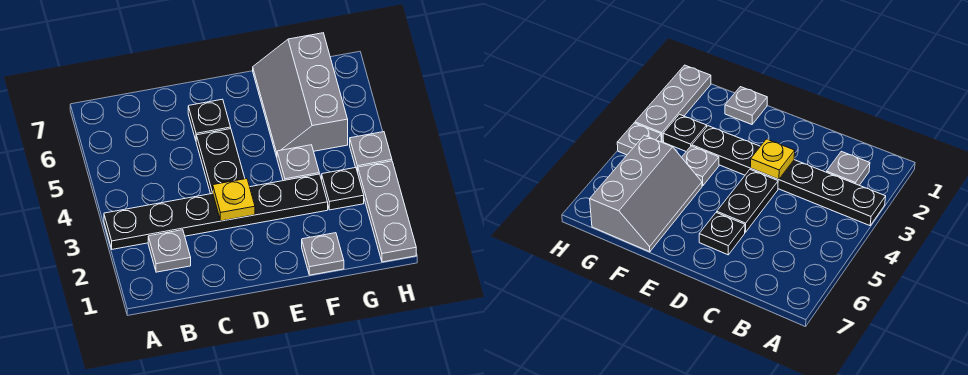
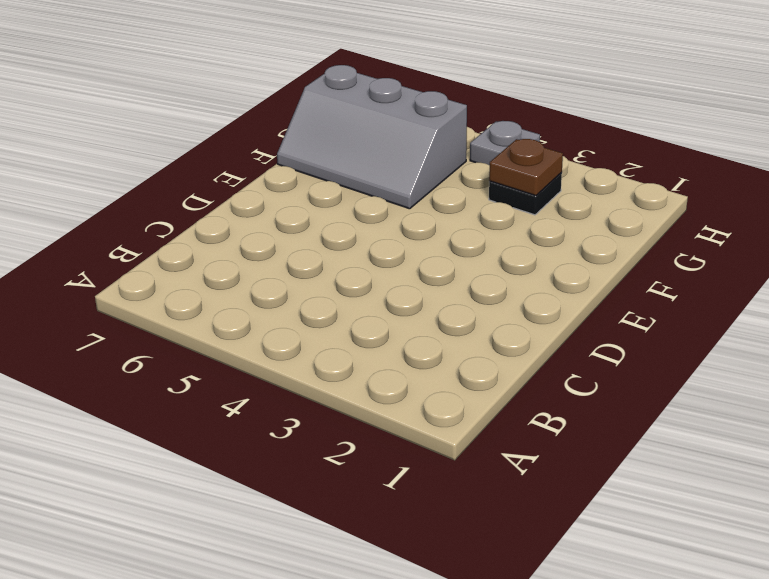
brown plate G3 level 2 -> none
none -> black plate A3:F3 level 1
none -> grey plate B2 level 1

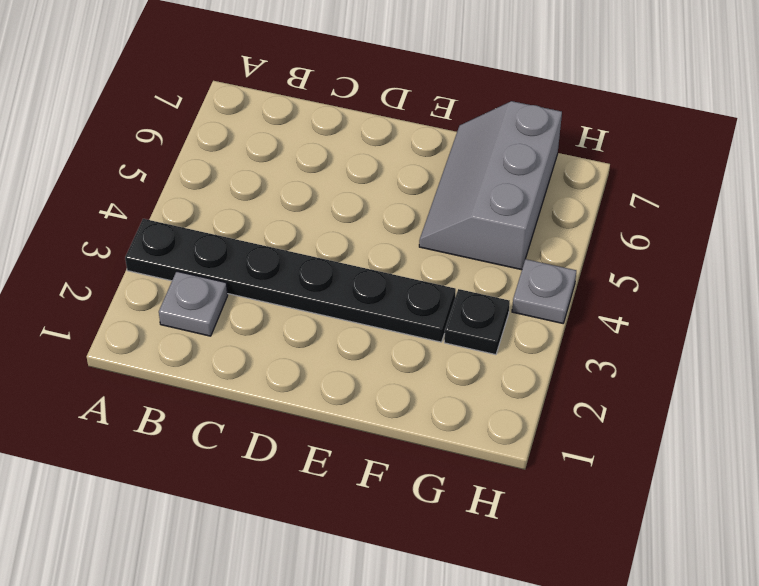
none -> black plate D4:D5 level 1
none -> black plate D6 level 1

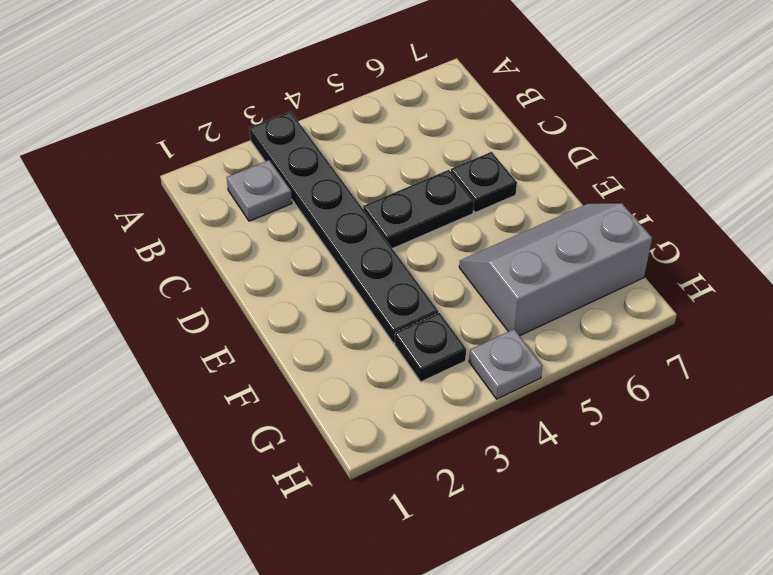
none -> grey plate F1 level 1
none -> grey plate F4 level 1

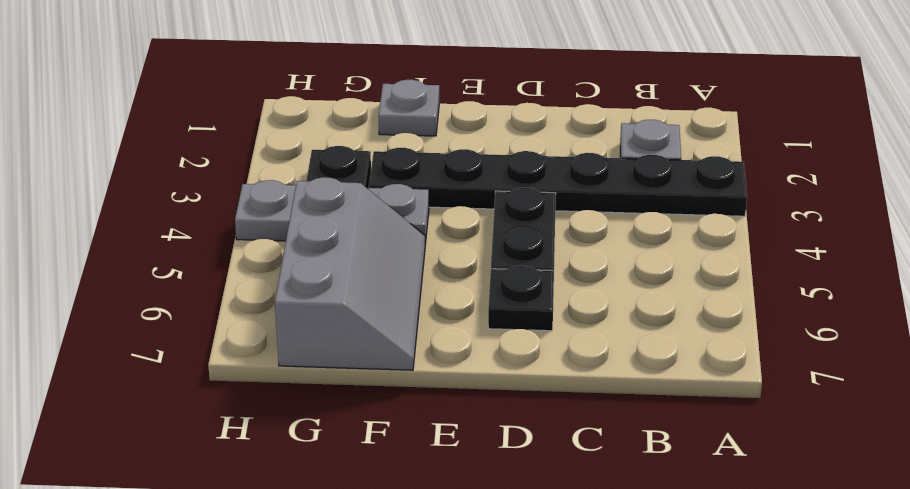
none -> grey plate H1:H3 level 1
none -> yellow plate D3 level 2

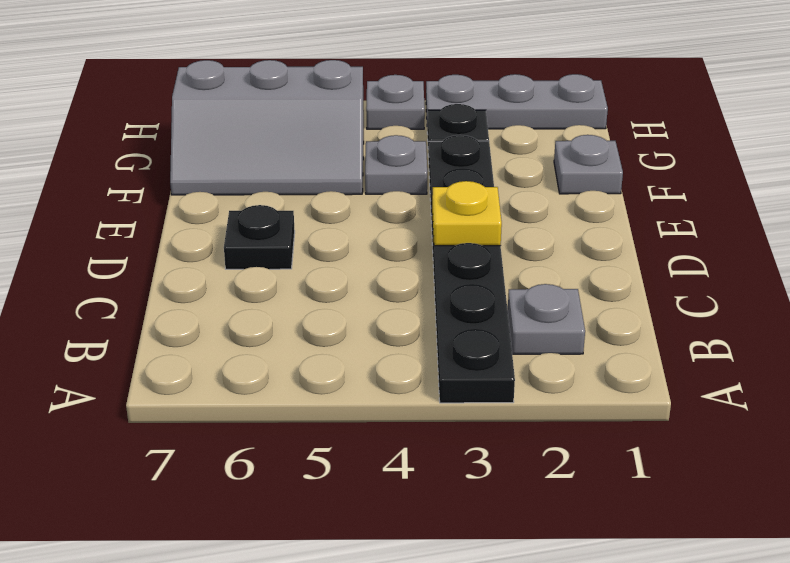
none -> black plate D4:D5 level 1

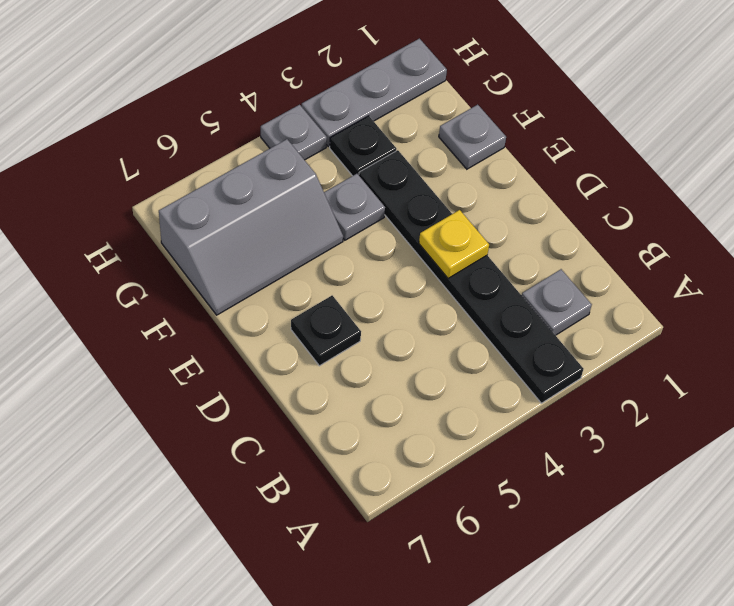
none -> black plate D4:D5 level 1

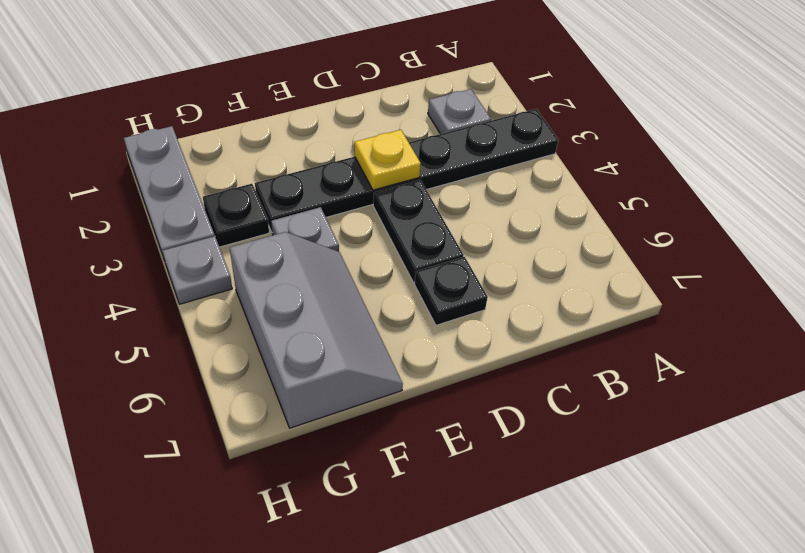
none -> grey plate F1 level 1

